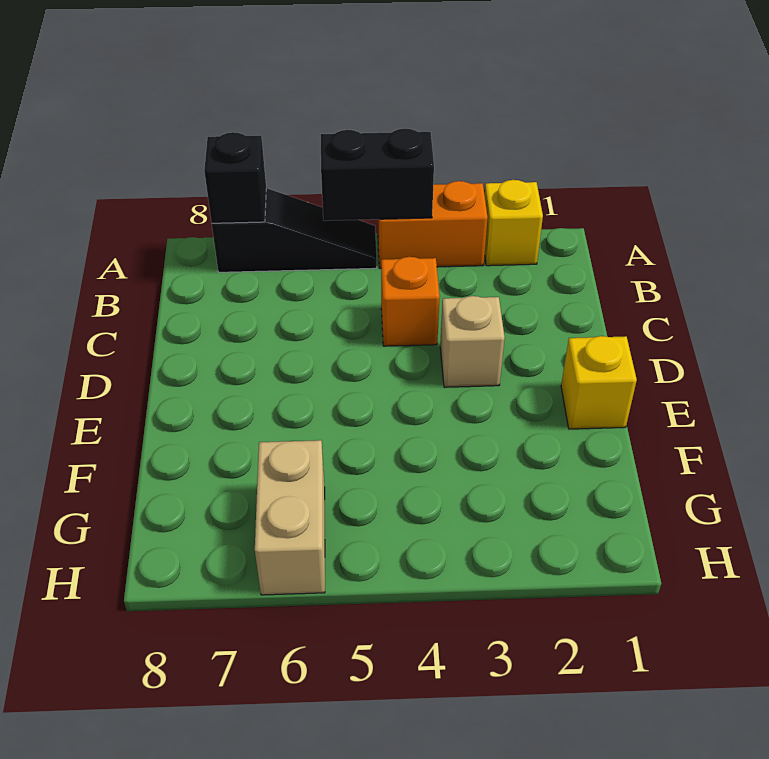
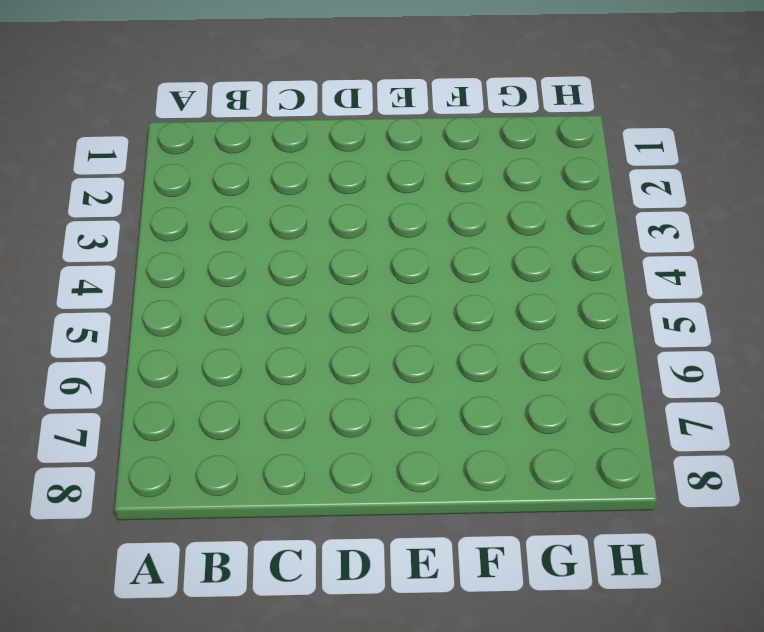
none -> yellow brick A2 level 1
none -> orange brick A3:A4 level 1

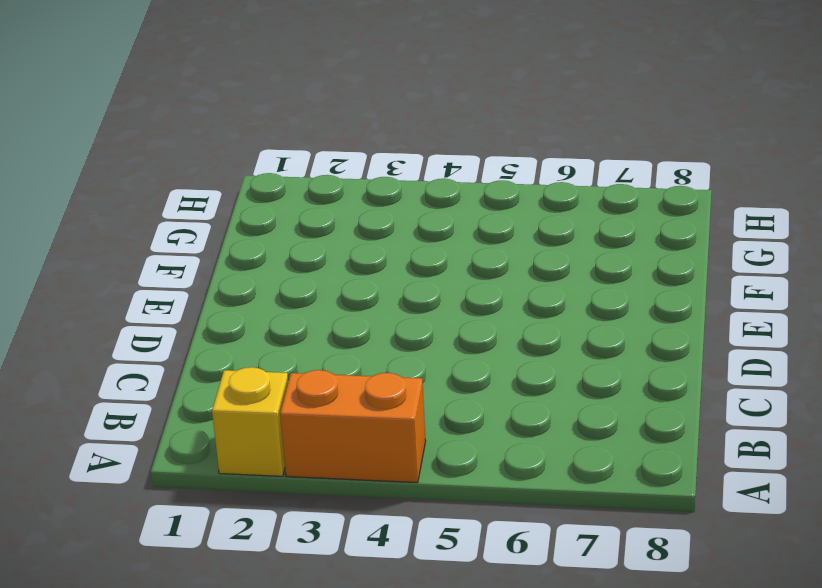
none -> black slope A5:A7 level 1 top 7
none -> orange brick C4 level 1

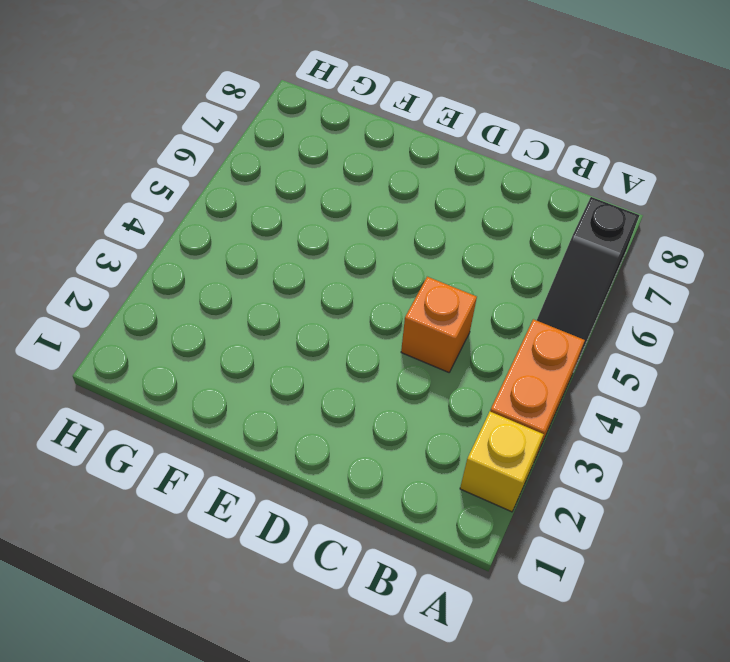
none -> tan brick D3 level 1
none -> yellow brick E1 level 1

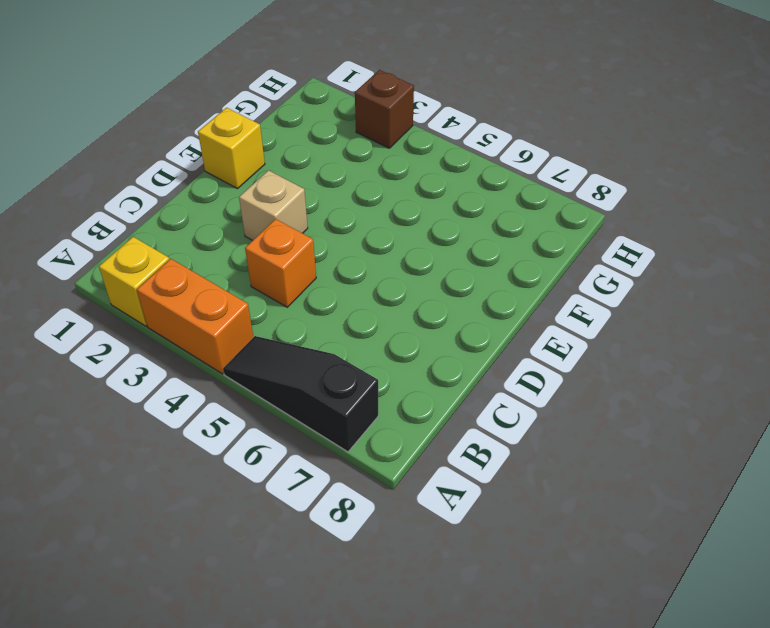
brown brick H3 level 1 -> none
none -> tan brick G6:H6 level 1
none -> black brick A4:A5 level 2

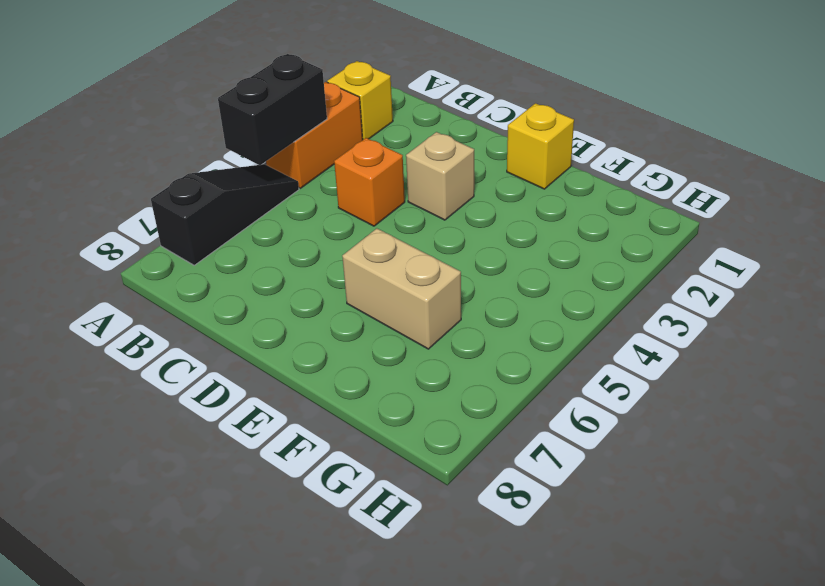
tan brick E6:F6 level 1 -> tan brick G6:H6 level 1
none -> black brick A7 level 2

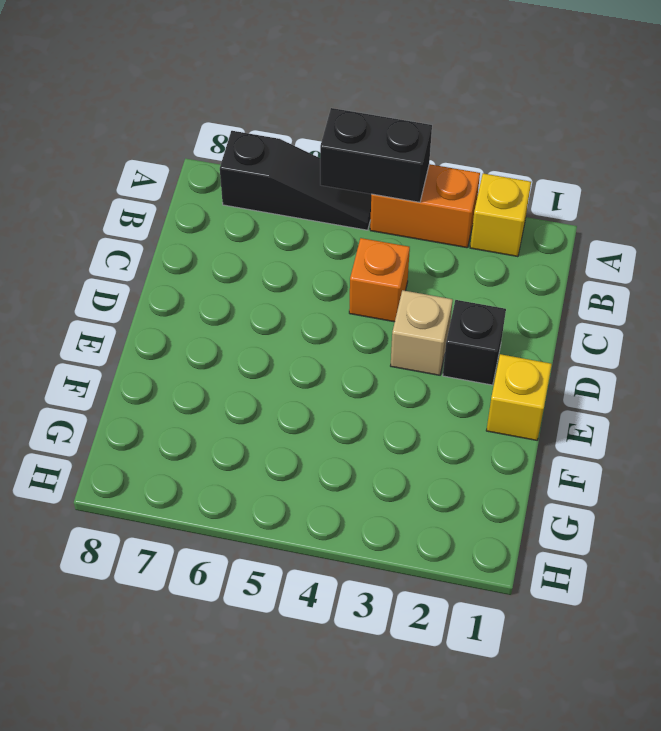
black brick D2 level 1 -> black brick A7 level 2
none -> tan brick G6:H6 level 1

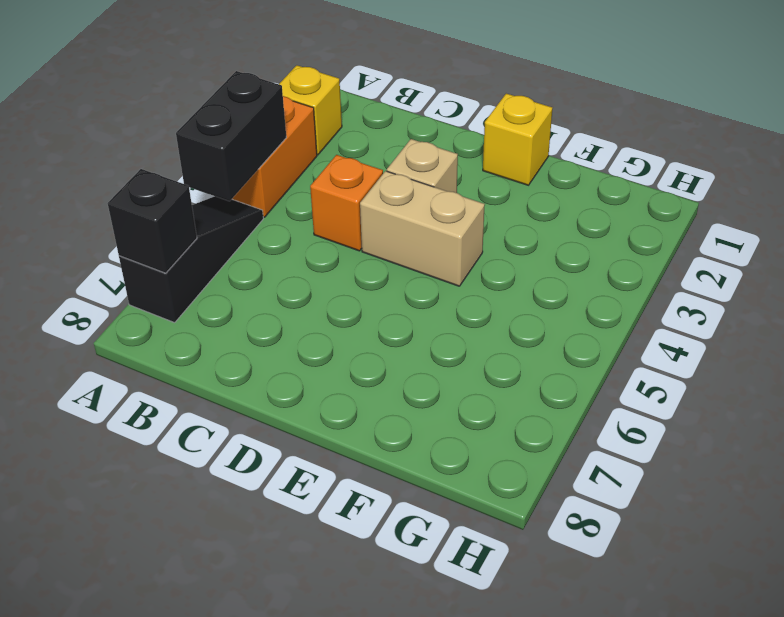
tan brick D4:E4 level 1 -> tan brick G6:H6 level 1

